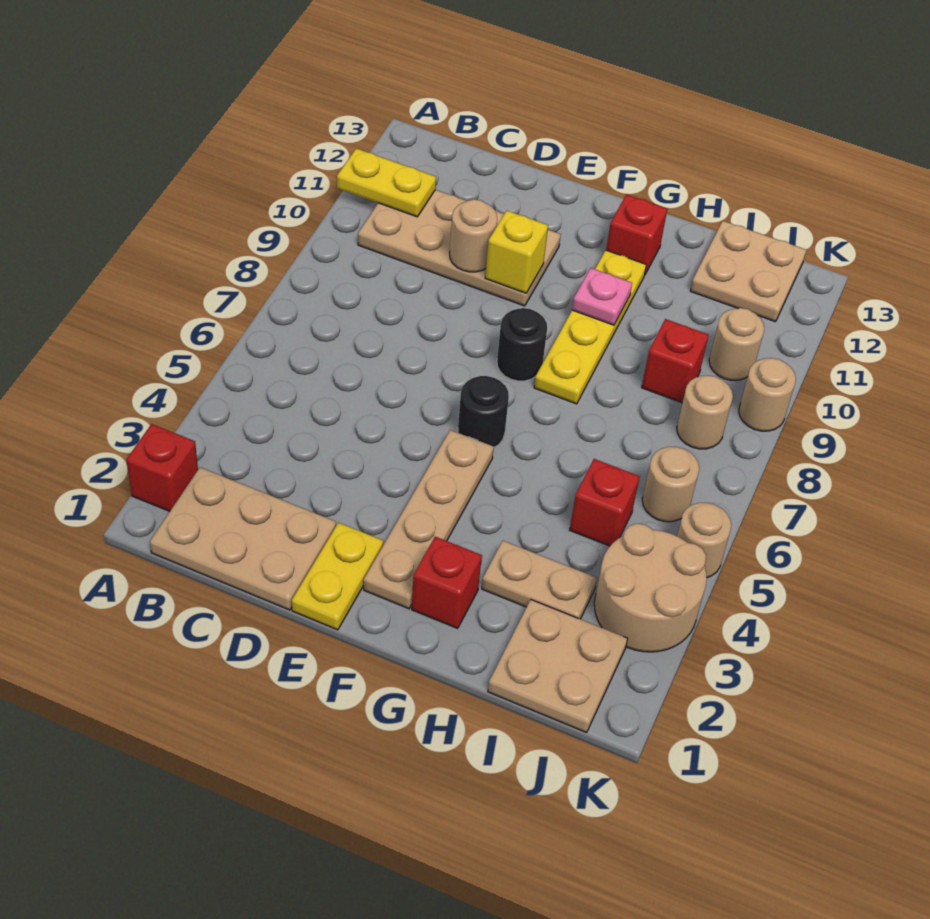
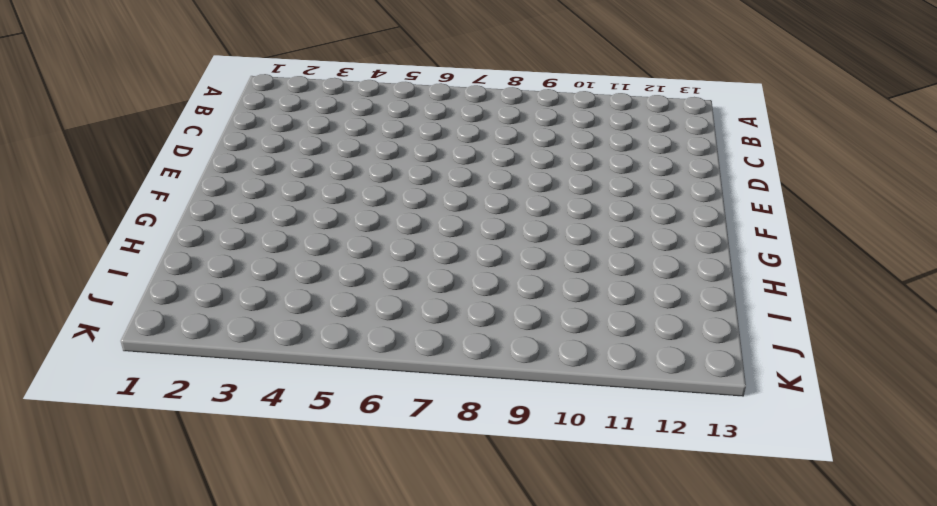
none -> red brick A2 level 1
none -> tan plate B1:D2 level 1
none -> tan plate B10:E11 level 1

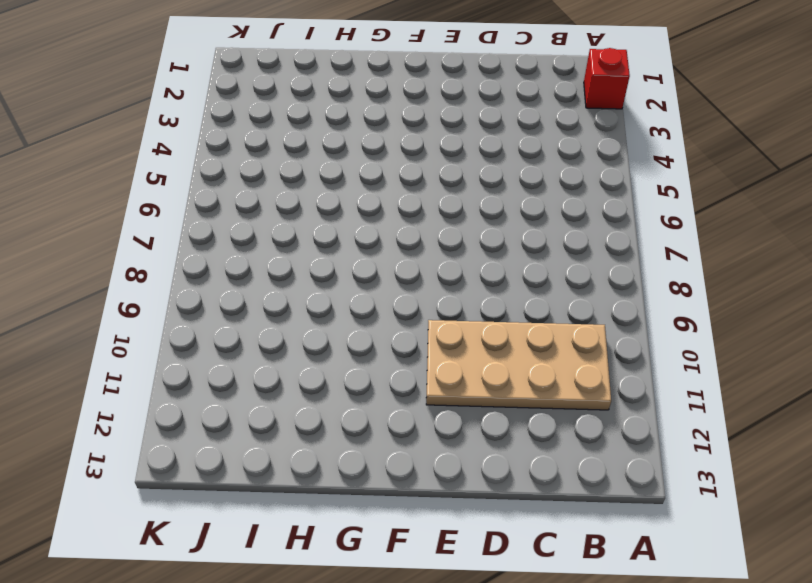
none -> tan plate B1:D2 level 1
none -> yellow plate E1:E2 level 1
none -> tan plate F2:F5 level 1

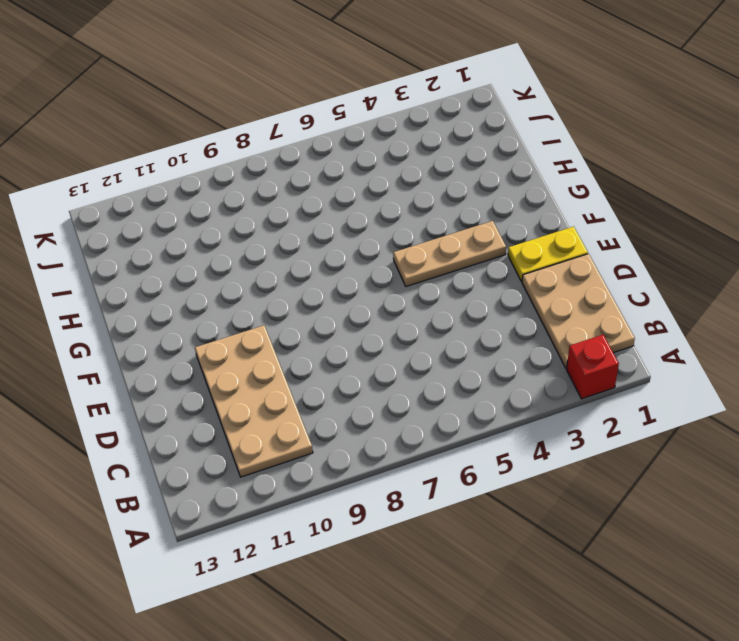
tan plate F3:F5 level 1 -> tan plate F2:F5 level 1
none -> black round brick F6 level 1
none -> black round brick F8 level 1
none -> red brick G2 level 1

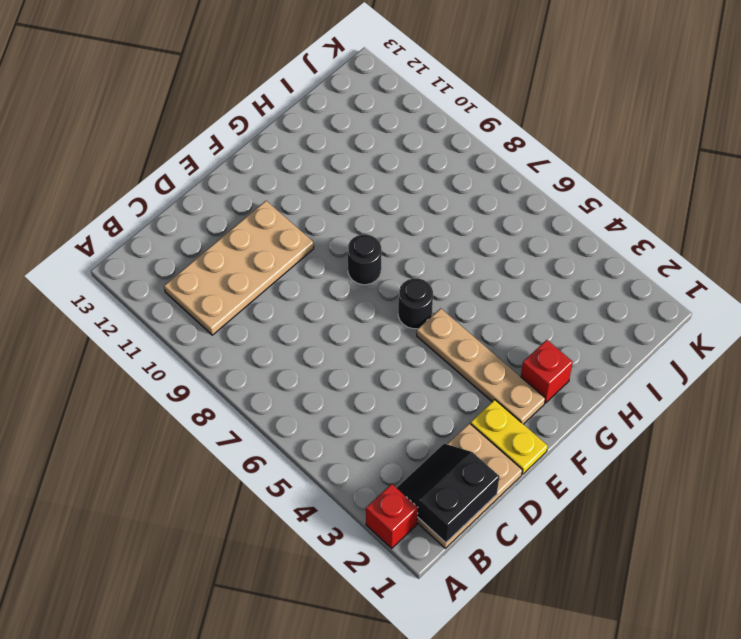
black slope B1:C2 level 2 top 1 -> none
none -> yellow plate G8:G11 level 1
none -> red brick G12 level 1
none -> tan plate H3:I3 level 1

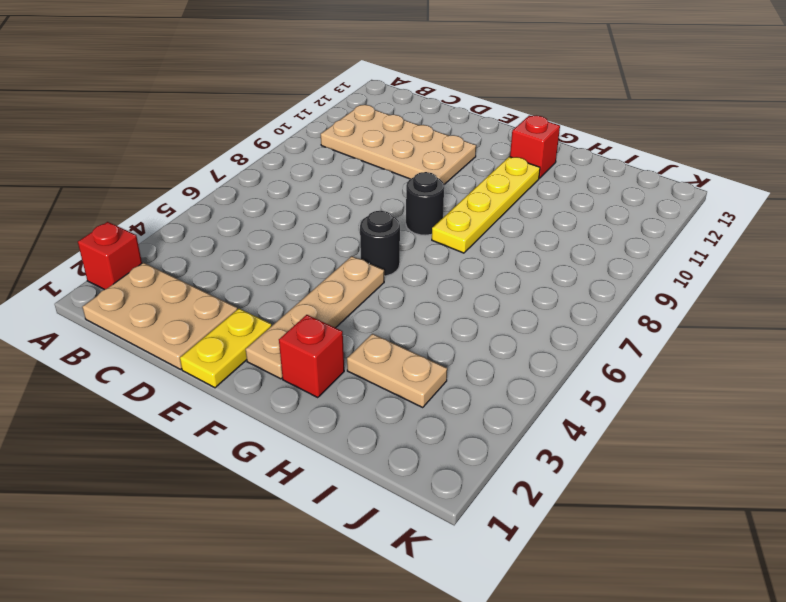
none -> tan plate I1:J2 level 1
none -> red brick I5 level 1
none -> red brick I9 level 1

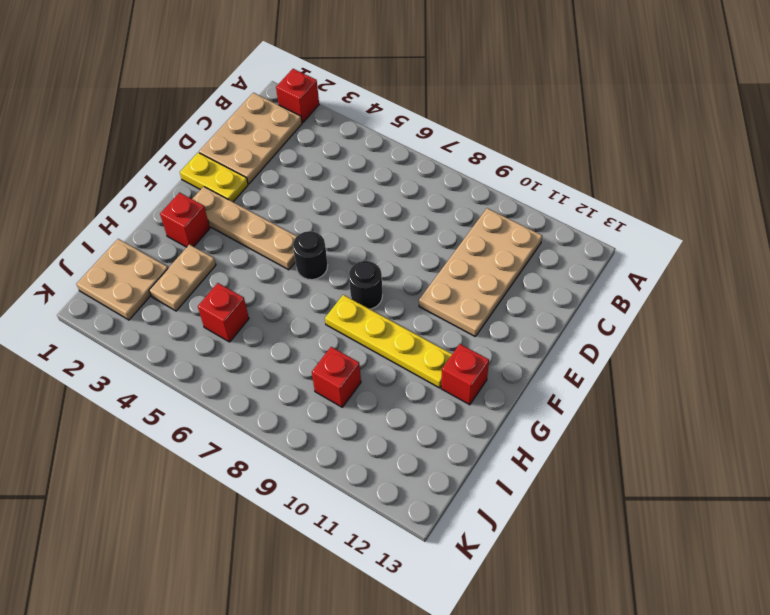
none -> tan plate I12:J13 level 1
none -> tan round brick J3:K4 level 1
none -> tan round brick J6 level 1

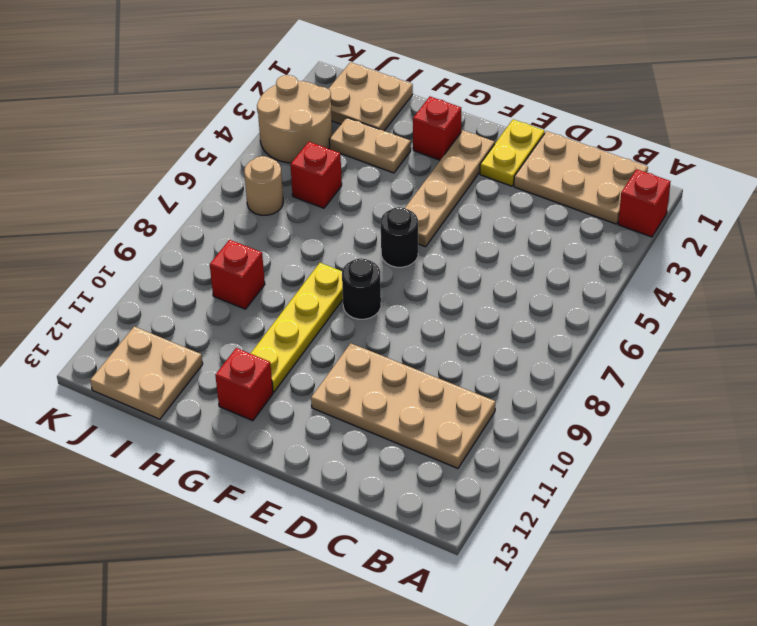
none -> tan round brick J8 level 1
none -> tan round brick J10 level 1
none -> tan round brick K5 level 1

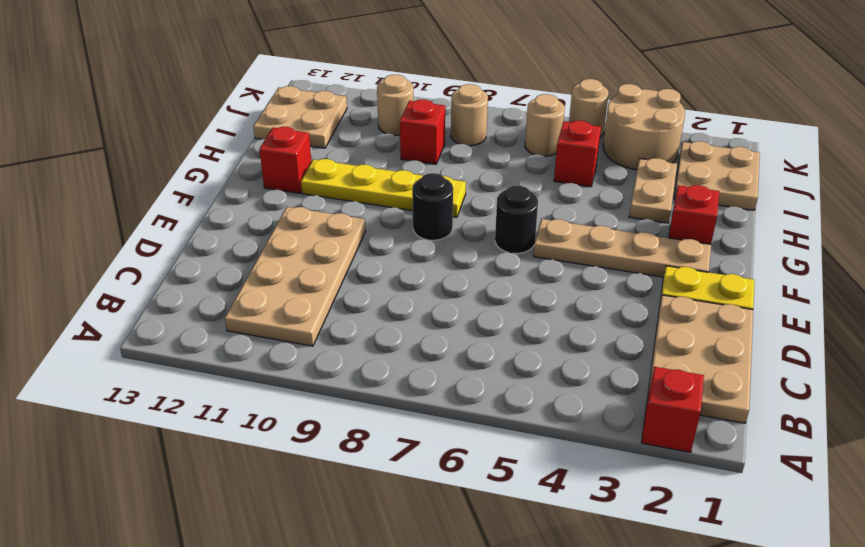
none -> tan round brick K9 level 1
none -> yellow plate A11:B11 level 2
none -> tan round brick D10 level 2

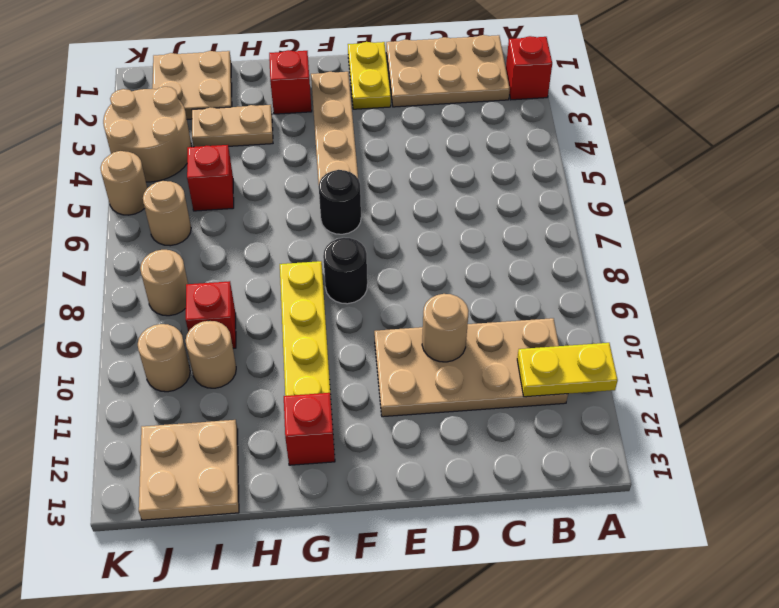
tan round brick I10 level 1 -> tan round brick K9 level 1
none -> yellow brick E10 level 2
none -> pink plate G10 level 2

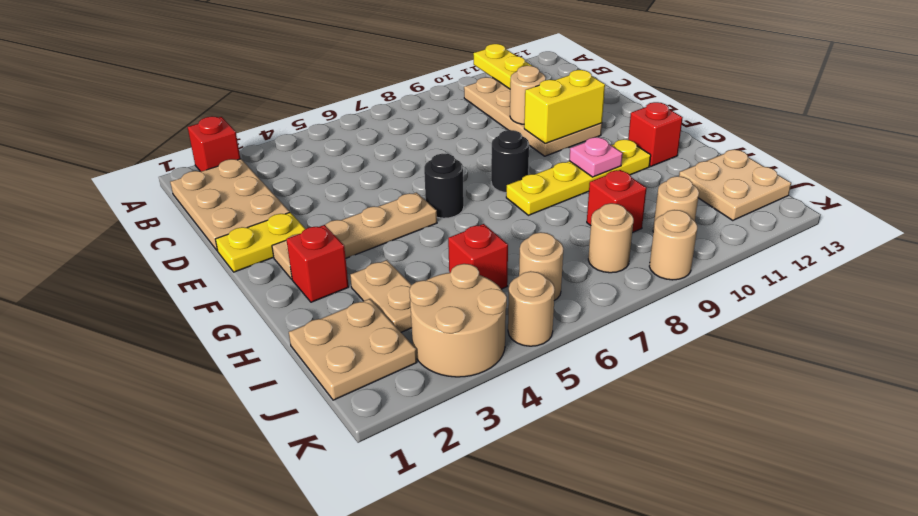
yellow brick E10:E11 level 2 -> yellow brick E10 level 2

